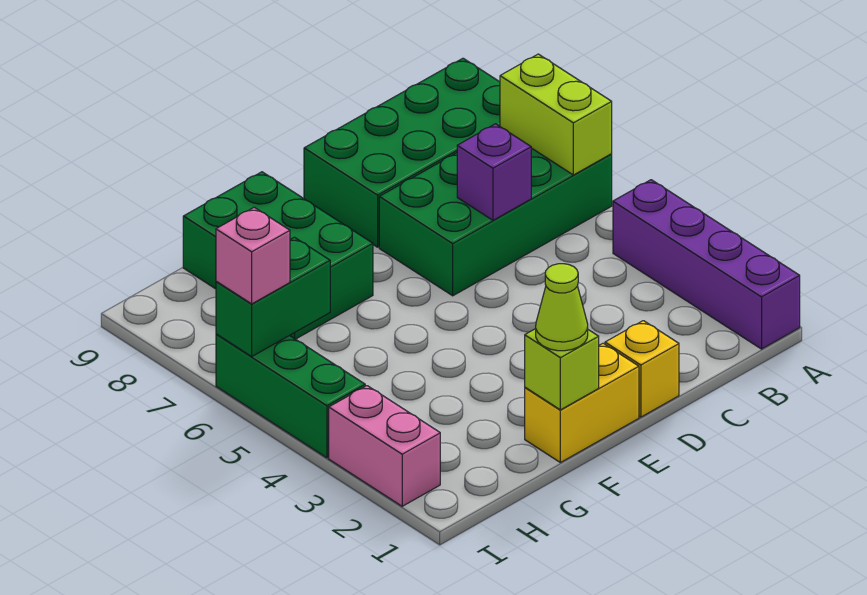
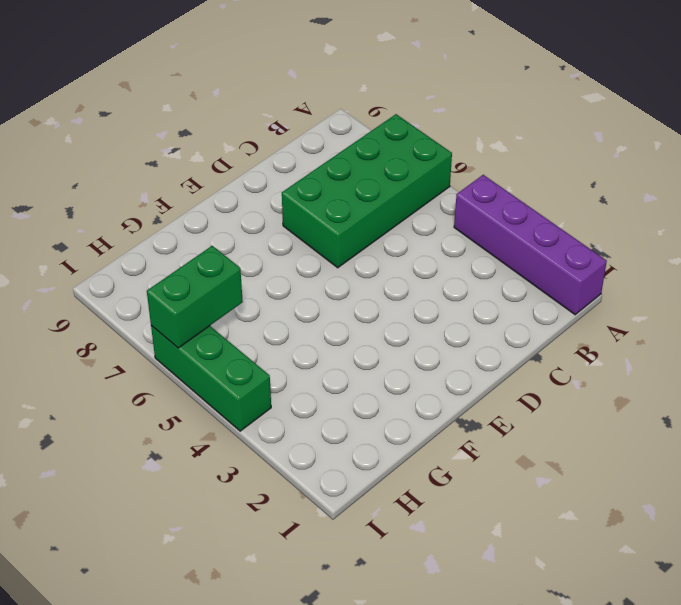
none -> green brick A8:D9 level 1
none -> yellow brick D1 level 1
none -> yellow brick E1:F1 level 1

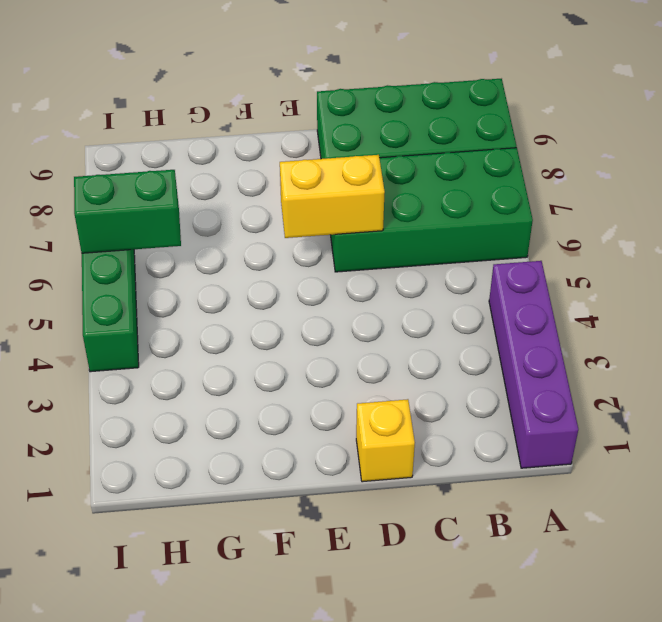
yellow brick D6:E6 level 2 -> yellow brick E1:F1 level 1
none -> green brick F7:G9 level 1
none -> pink brick I2:I3 level 1
none -> lime brick A6:A7 level 2

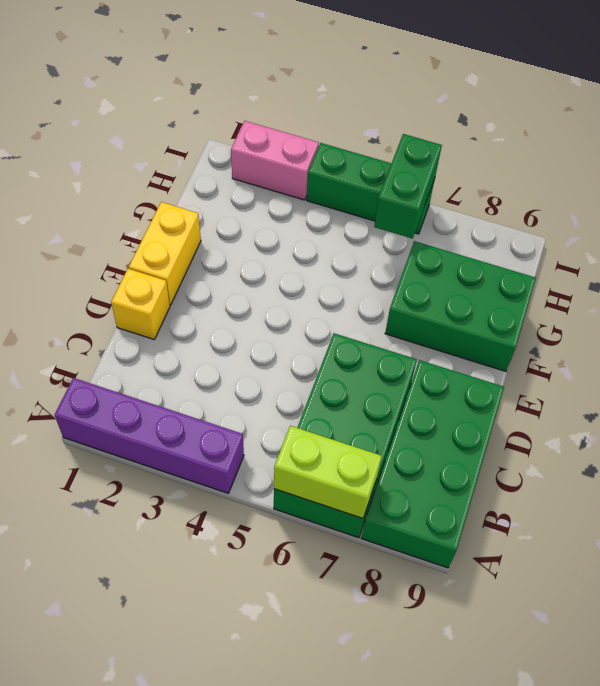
none -> purple brick C6 level 2
none -> lime brick F1 level 2
none -> lime cone F1 level 3

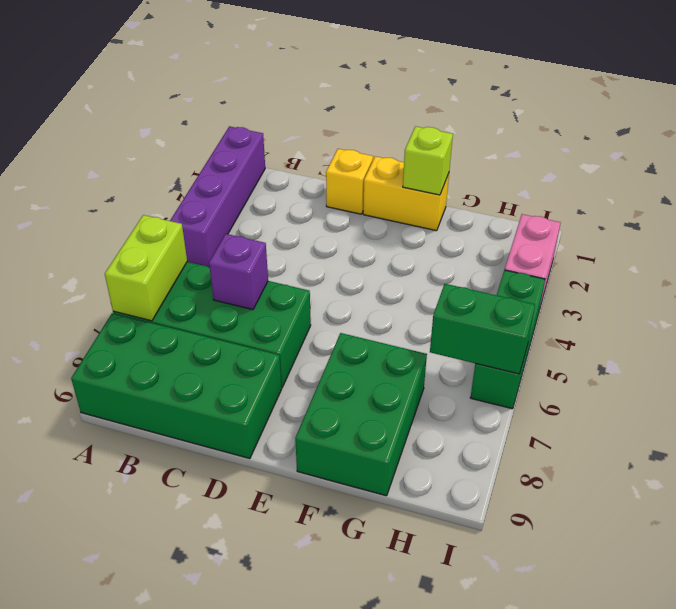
none -> lime cone F1 level 3
none -> pink brick I6 level 3

